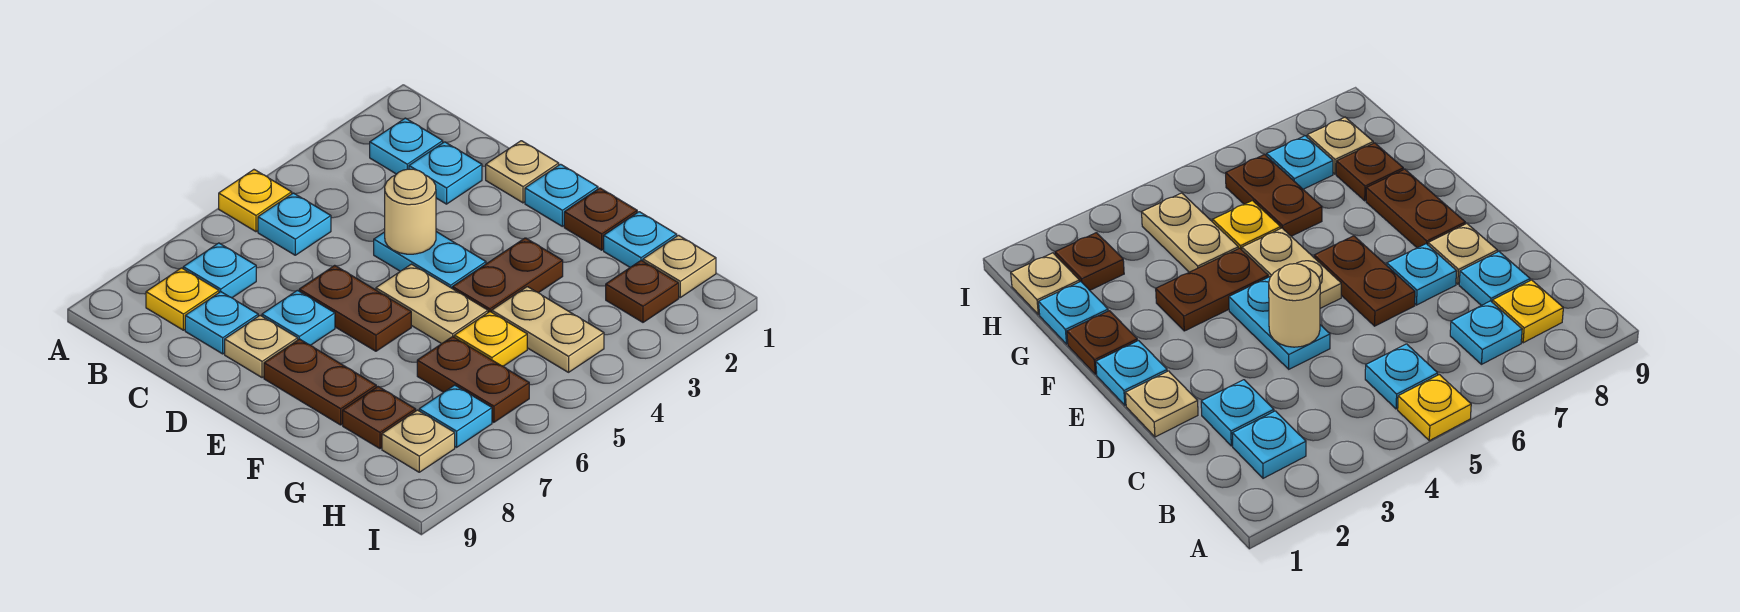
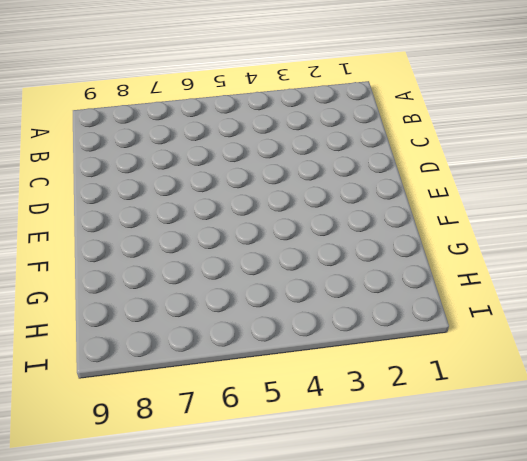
none -> yellow plate A5 level 1
none -> cyan plate B2 level 1
none -> cyan plate B5 level 1

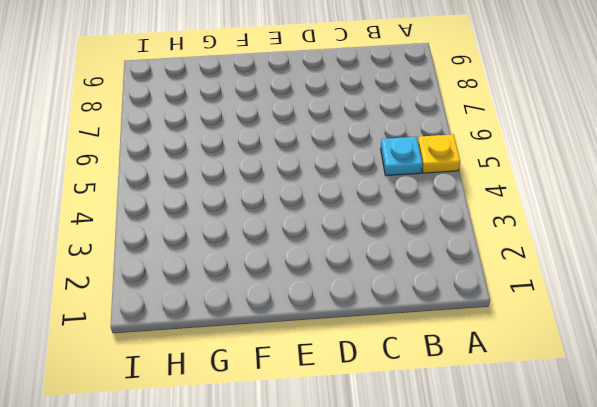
none -> cyan plate B2 level 1
none -> cyan plate B7 level 1
none -> yellow plate B8 level 1

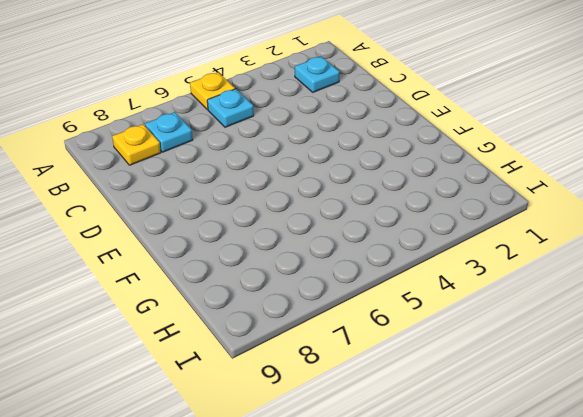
none -> cyan plate C2 level 1
none -> cyan plate C8 level 1
none -> tan plate D1 level 1

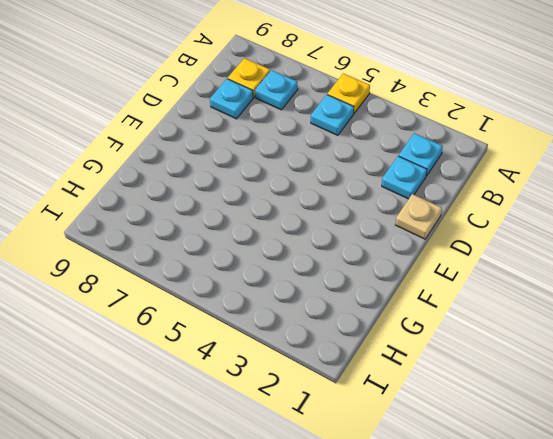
none -> cyan plate D4:E4 level 1
none -> brown plate D6:E6 level 1
none -> cyan plate D7 level 1

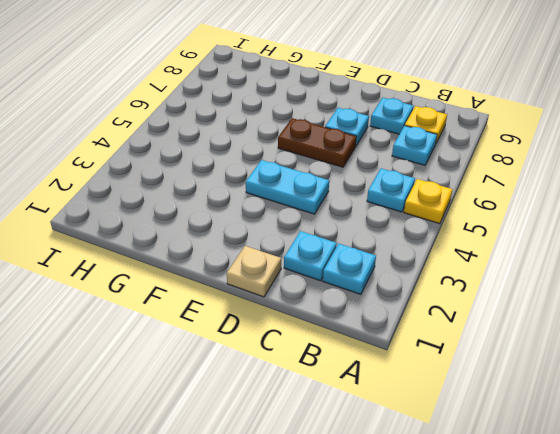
none -> tan plate D8 level 1
none -> cyan plate E1 level 1
none -> tan plate E5:F5 level 1

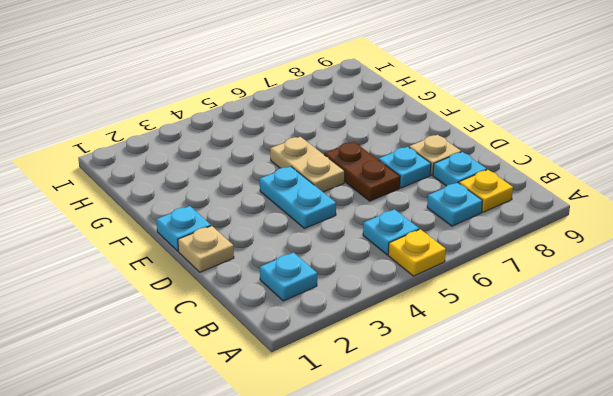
none -> cyan plate C2 level 1
none -> brown plate E8:F8 level 1
none -> brown plate F1 level 1

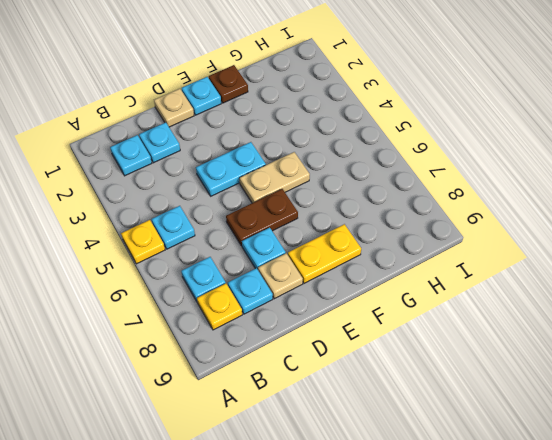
yellow plate E8:F8 level 1 -> brown plate E8:F8 level 1
none -> brown plate F3:F4 level 1
none -> cyan plate G1 level 1
none -> tan plate G4:H4 level 1

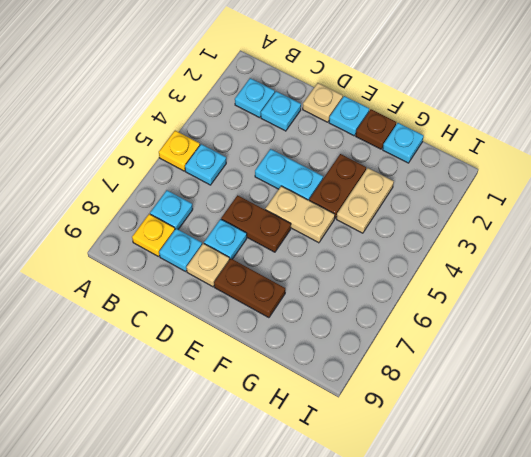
tan plate G3:G4 level 1 -> tan plate G4:H4 level 1
none -> yellow plate G5 level 1
none -> brown plate G6:H6 level 1
none -> brown plate G8 level 1

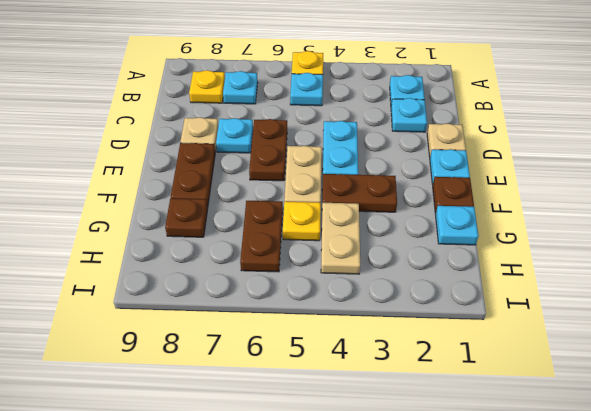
none -> cyan plate C8 level 1
none -> tan plate H1 level 1
none -> brown plate H2 level 1

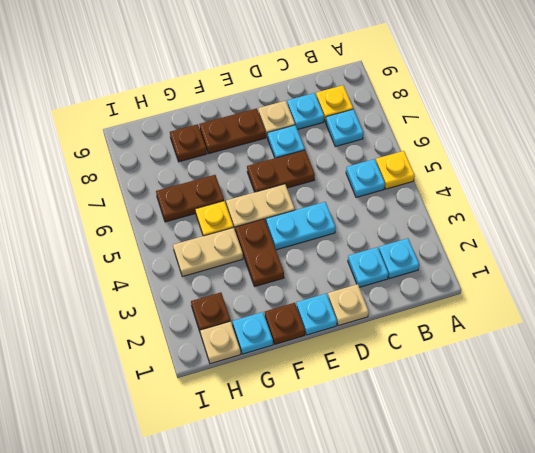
none -> cyan plate H7 level 1
none -> tan plate H8 level 1
none -> tan round brick D4 level 2

